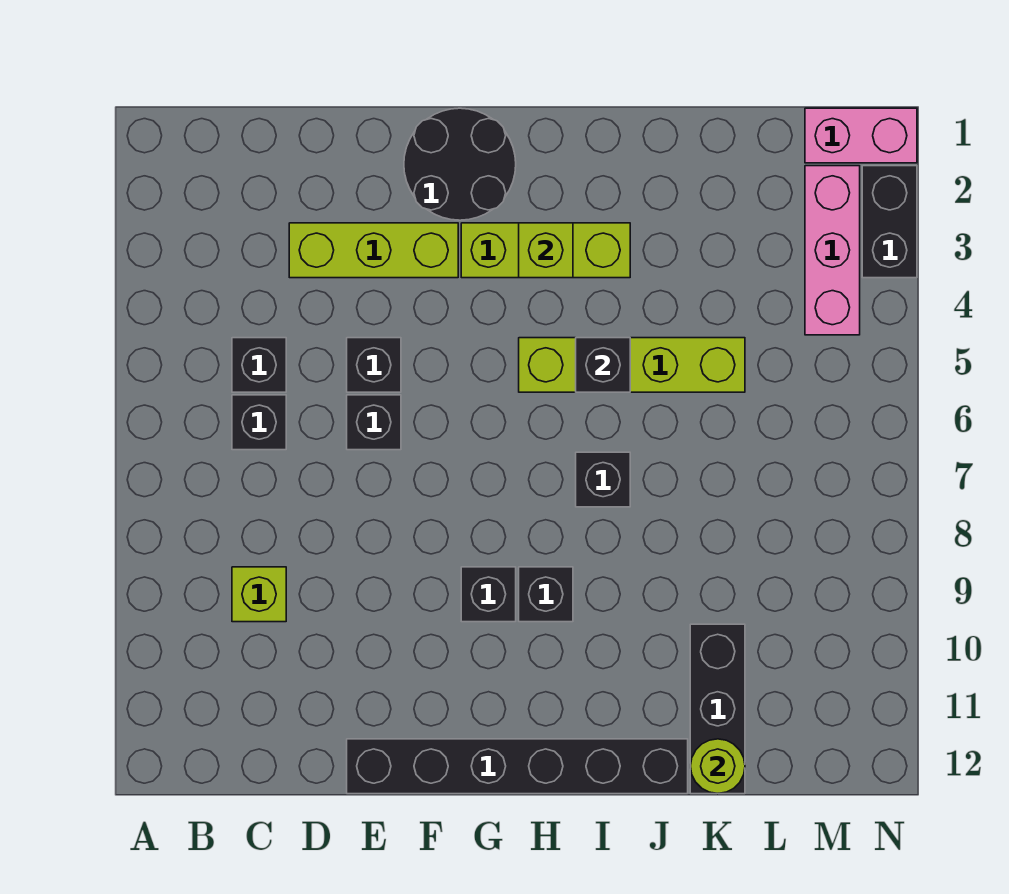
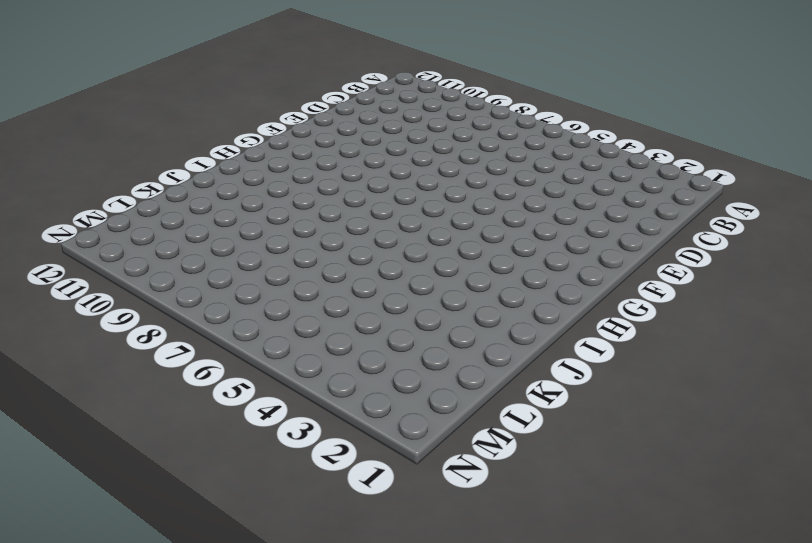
none -> black brick C5 level 1
none -> black brick C6 level 1
none -> lime brick C9 level 1

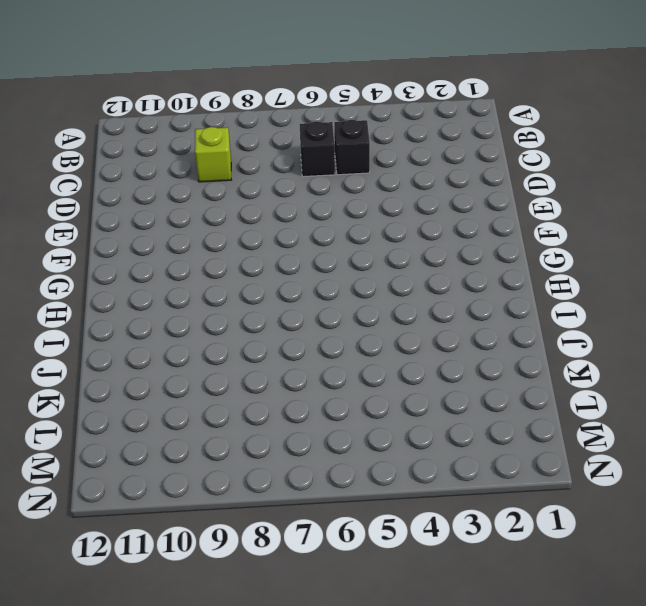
none -> lime brick D3:F3 level 1
none -> black brick E5 level 1
none -> black brick E6 level 1

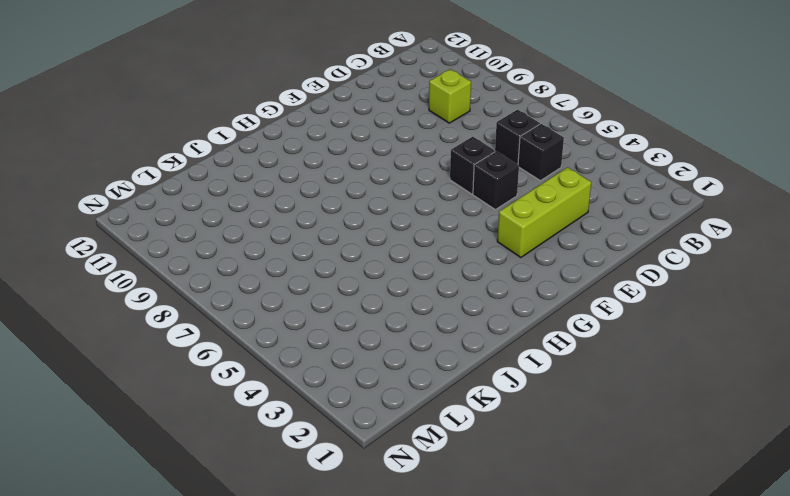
none -> black brick E12:J12 level 1
none -> black round brick F1:G2 level 1
none -> lime brick G3:I3 level 1

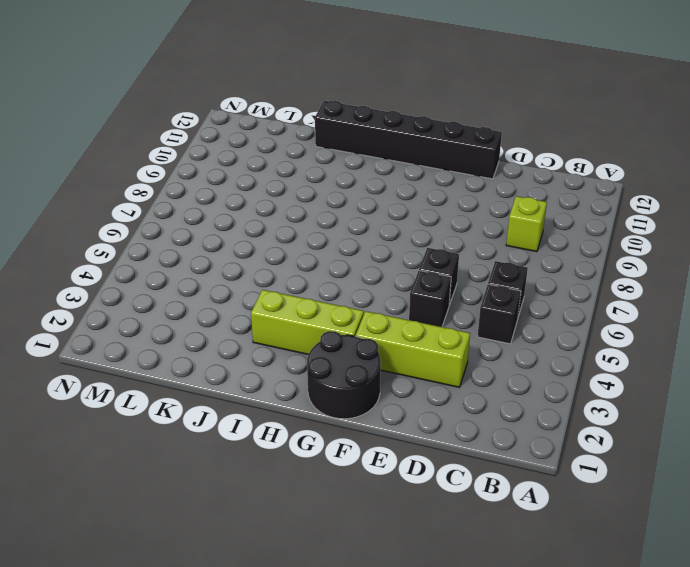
none -> black brick G9 level 1
none -> lime brick H5:K5 level 1
none -> black brick H9 level 1

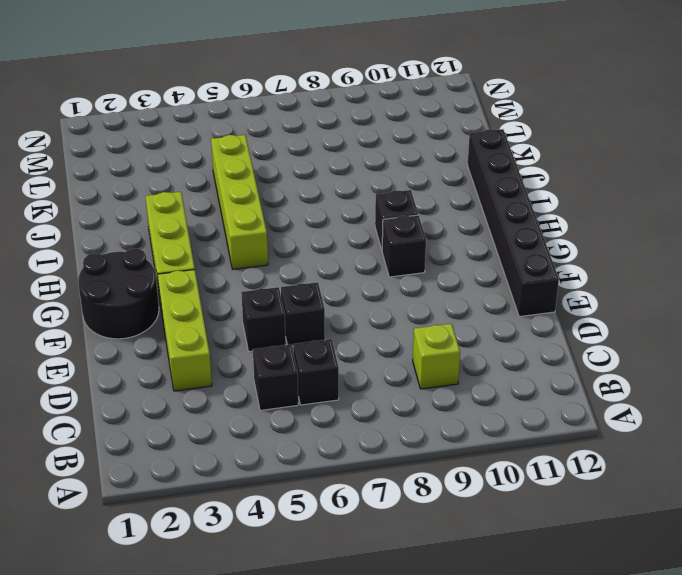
none -> black brick I7 level 1
none -> black brick K10:K12 level 1
none -> pink brick M1:N1 level 1

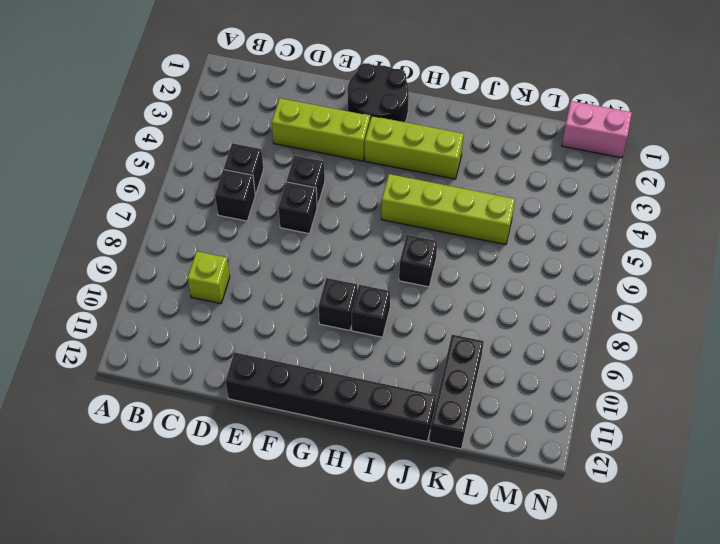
none -> pink brick M2:M4 level 1
none -> black brick N2:N3 level 1
none -> lime brick H3 level 2

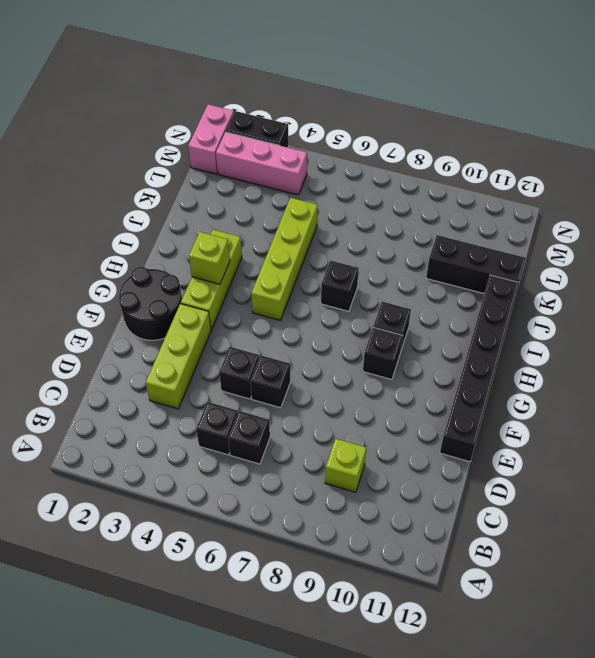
none -> black brick I5 level 2
none -> lime round brick K12 level 2

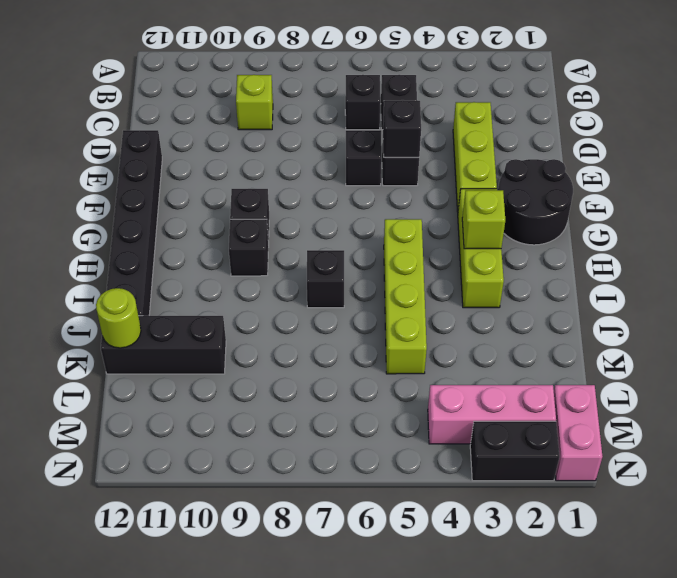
black brick E5 level 2 -> black brick I5 level 2

